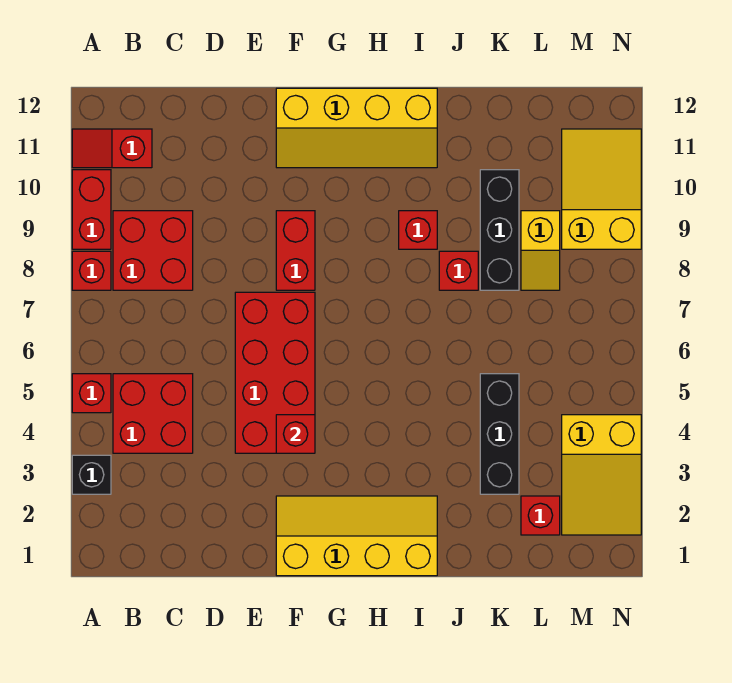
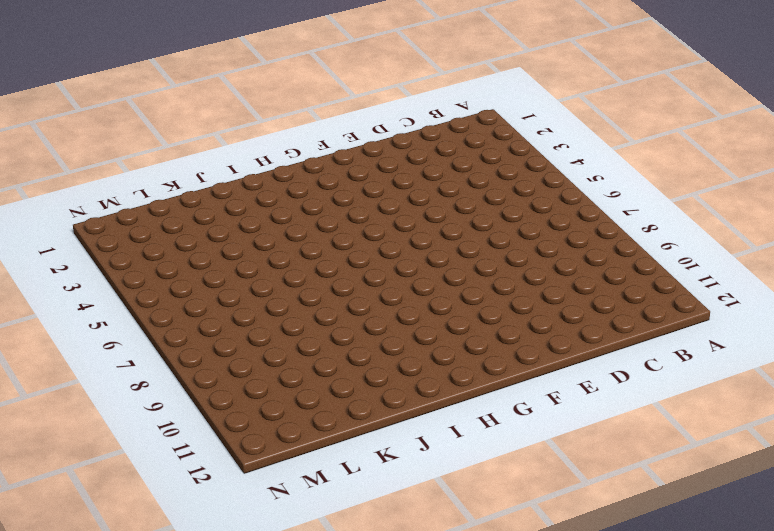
none -> black brick A3 level 1
none -> red brick A5 level 1
none -> red brick A8 level 1

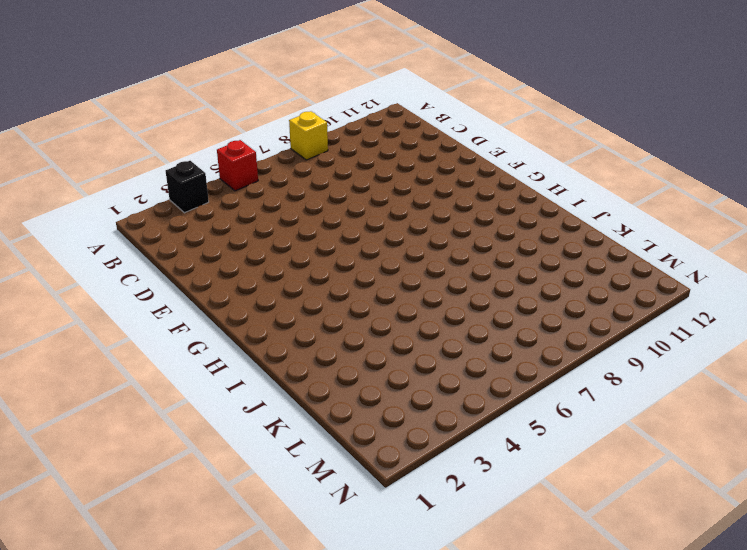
yellow brick A8 level 1 -> red brick A8 level 1
none -> red brick A9:A10 level 1
none -> red slope A11:B11 level 1 top B
none -> red brick B4:C5 level 1

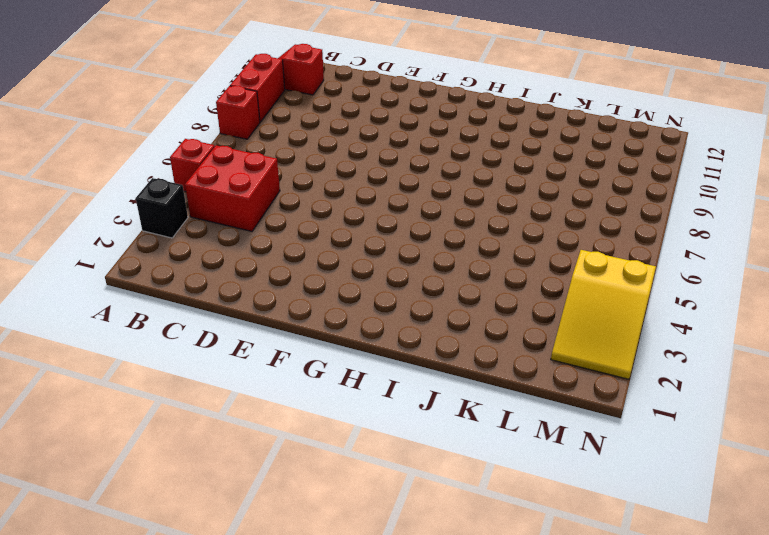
none -> red brick B8:C9 level 1
none -> red brick E4:F7 level 1
none -> yellow slope F1:I2 level 1 top 1

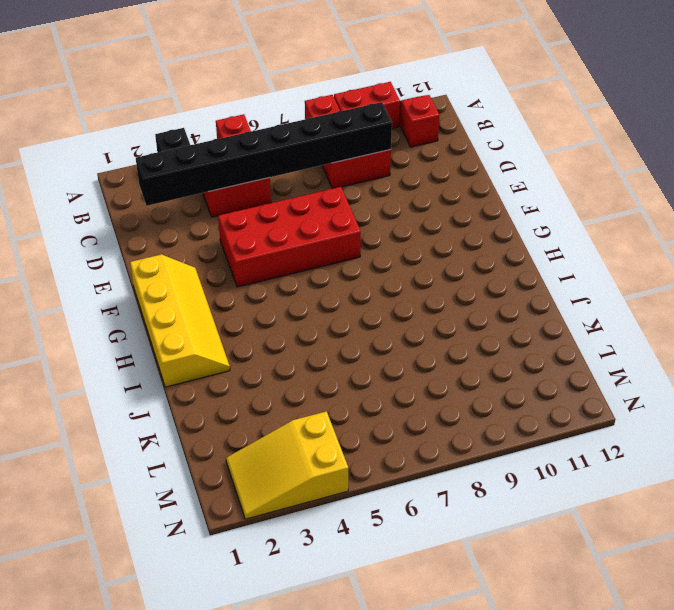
black brick C2:C9 level 2 -> none
none -> red brick F8:F9 level 1
none -> yellow slope F11:I12 level 1 top 12
none -> red brick I9 level 1

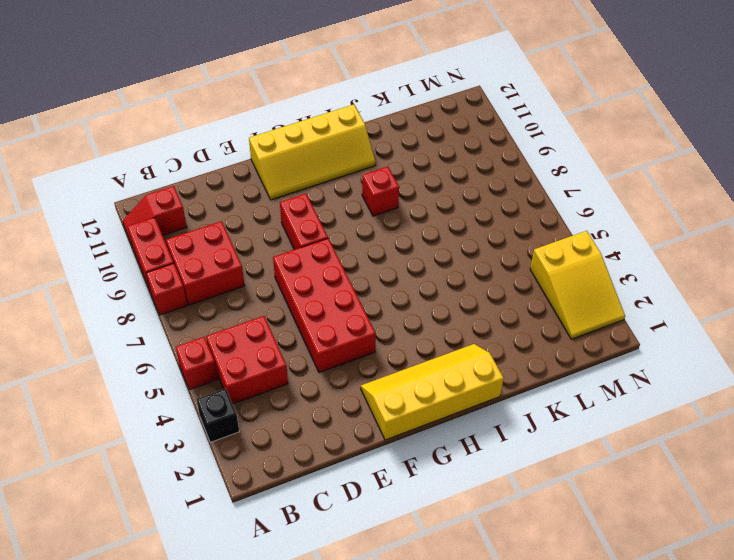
none -> red brick J8 level 1
none -> black brick K3:K5 level 1
none -> black brick K8:K10 level 1

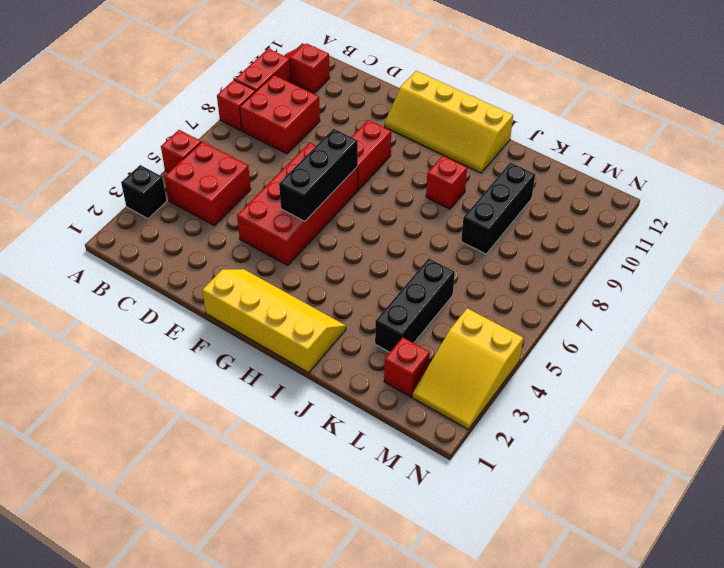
black brick F5:F7 level 2 -> none
none -> red brick J8 level 1
none -> yellow slope L8:L9 level 1 top 9
none -> yellow slope M9:N11 level 1 top 9

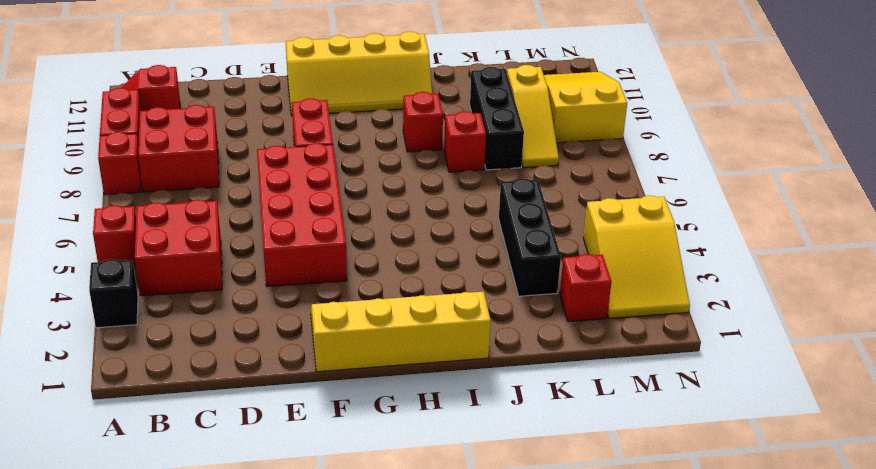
yellow slope L8:L10 level 1 top 10 -> yellow slope L8:L9 level 1 top 9
none -> red brick F4 level 2

